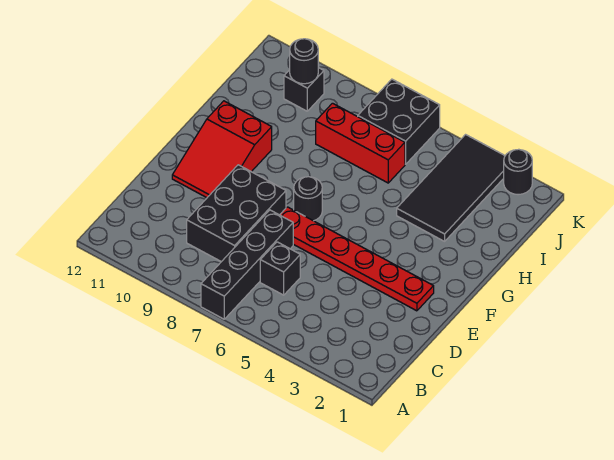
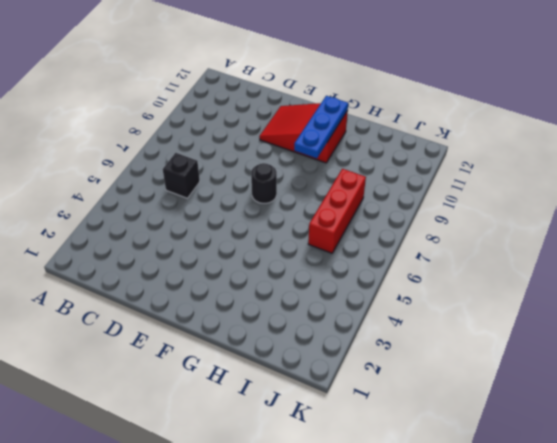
blue plate G9:G11 level 2 -> none
none -> black brick A7:D7 level 1
none -> black brick C8:E9 level 1
none -> red plate E2:E7 level 1

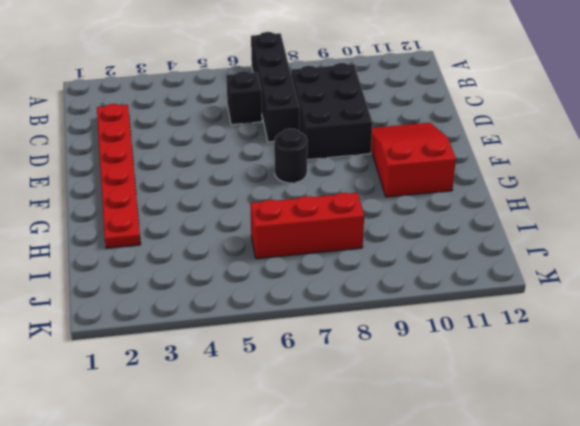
red plate C2:H2 level 1 -> red plate E2:E7 level 1
none -> black tile H3:K4 level 1
none -> black brick J6:K7 level 1
none -> black brick J10 level 1

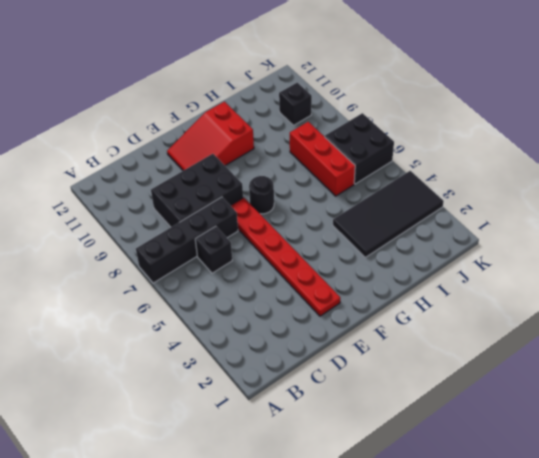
none -> black round brick K2 level 1
none -> black round brick J10 level 2

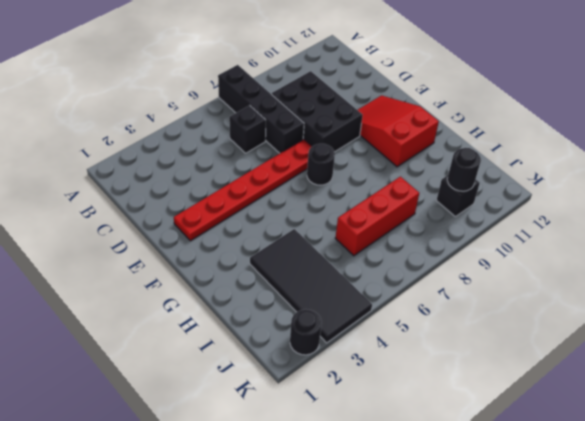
none -> black brick J6:K7 level 1

